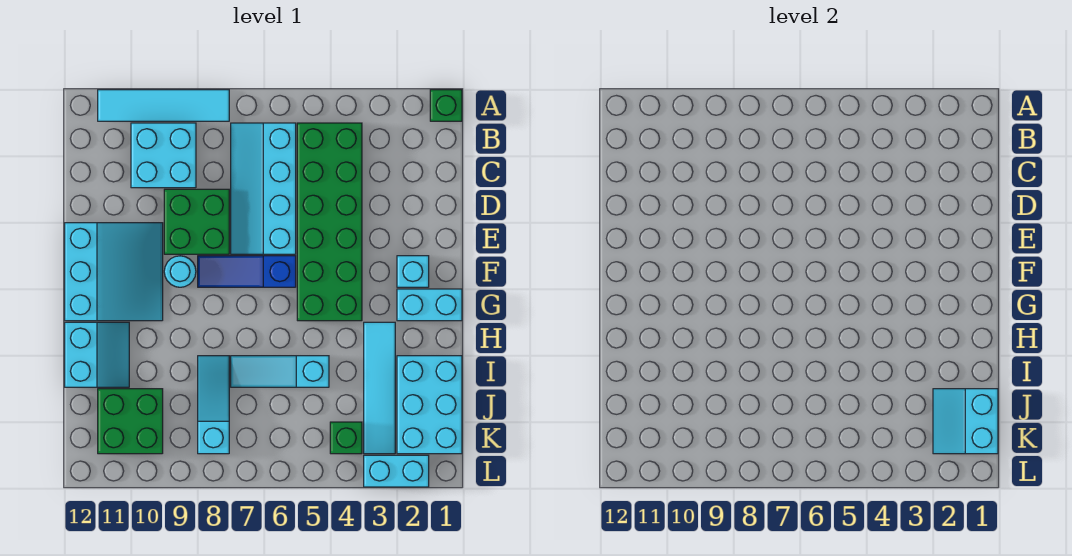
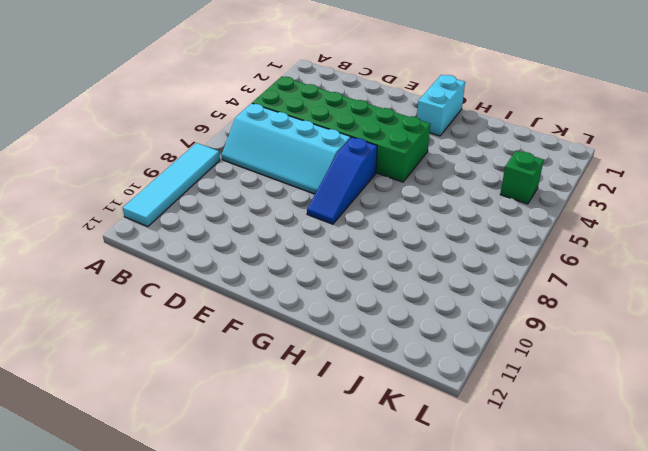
none -> green brick A1 level 1
none -> cyan brick B9:C10 level 1
none -> green brick D8:E9 level 1

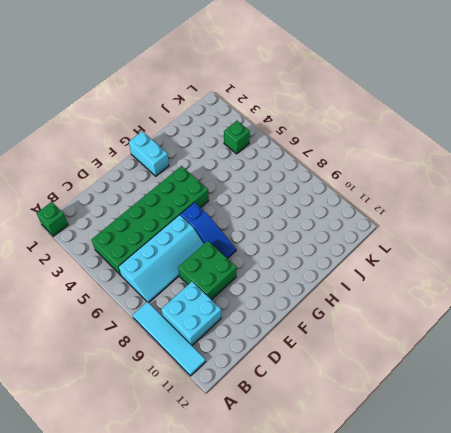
none -> cyan slope E10:G12 level 1 top 12
none -> cyan brick F2 level 1
none -> cyan round brick F9 level 1

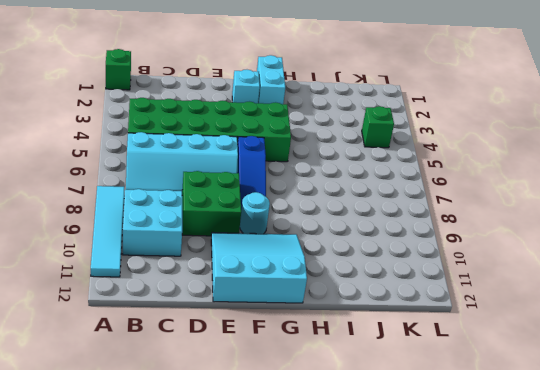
none -> cyan tile H3:K3 level 1
none -> cyan slope H11:I12 level 1 top 12
none -> cyan brick I1:K2 level 1

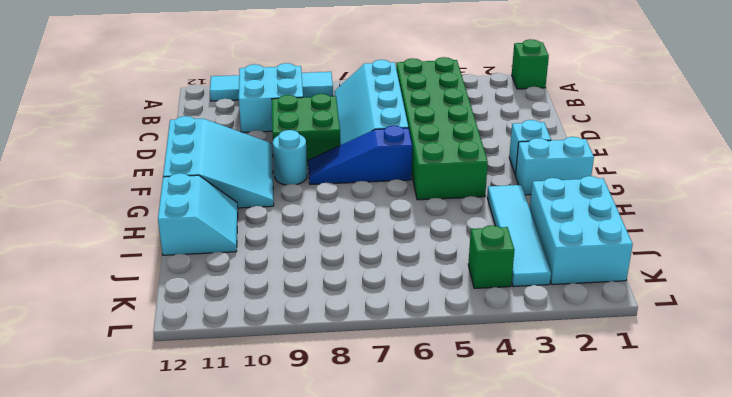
none -> cyan slope I5:I7 level 1 top 5
none -> cyan slope I8:K8 level 1 top K
none -> green brick J10:K11 level 1

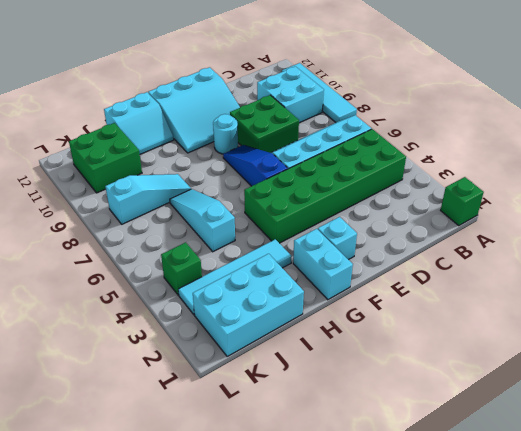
none -> cyan brick L2:L3 level 1
none -> cyan slope J1:K2 level 2 top 1

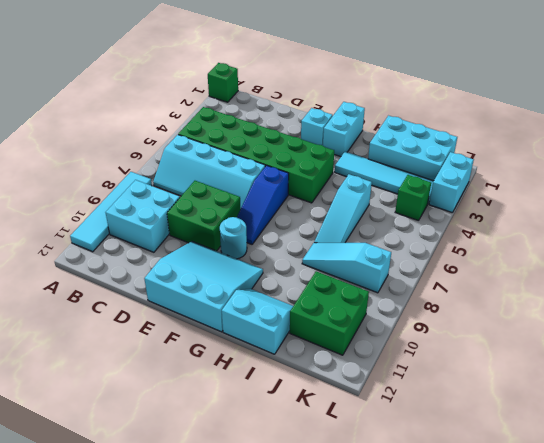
none -> cyan slope J1:K2 level 2 top 1

